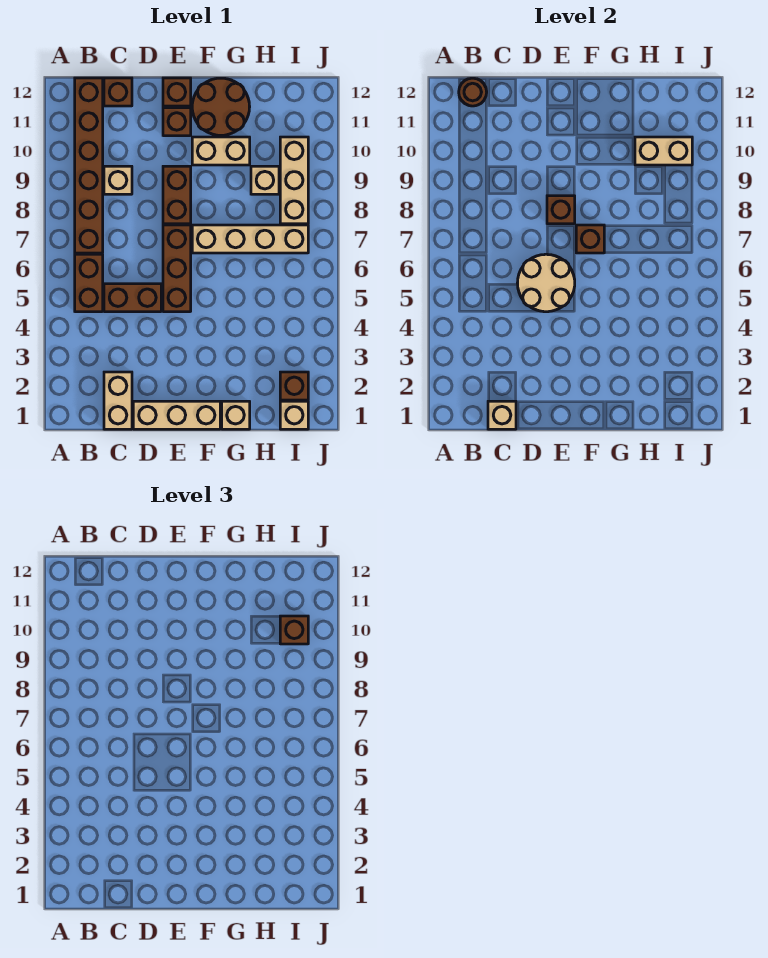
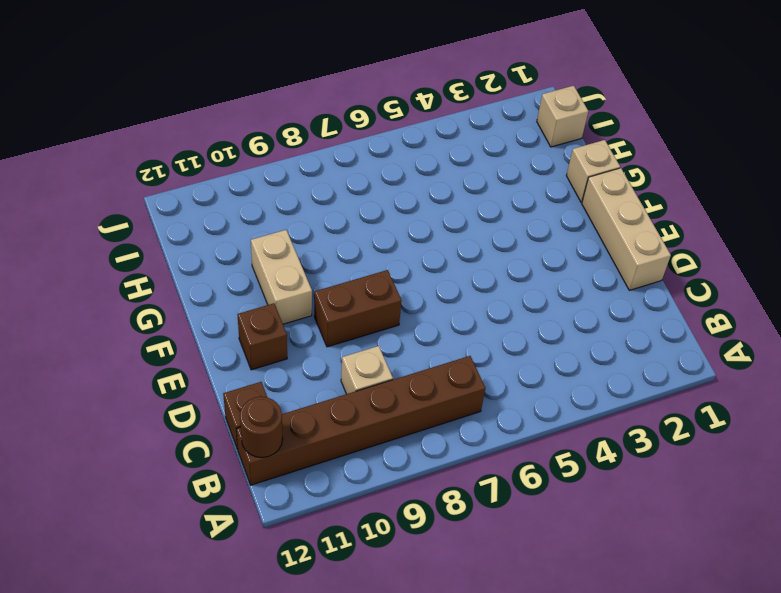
none -> brown brick B5:B6 level 1
none -> tan brick C1:C2 level 1
none -> brown brick C5:D5 level 1

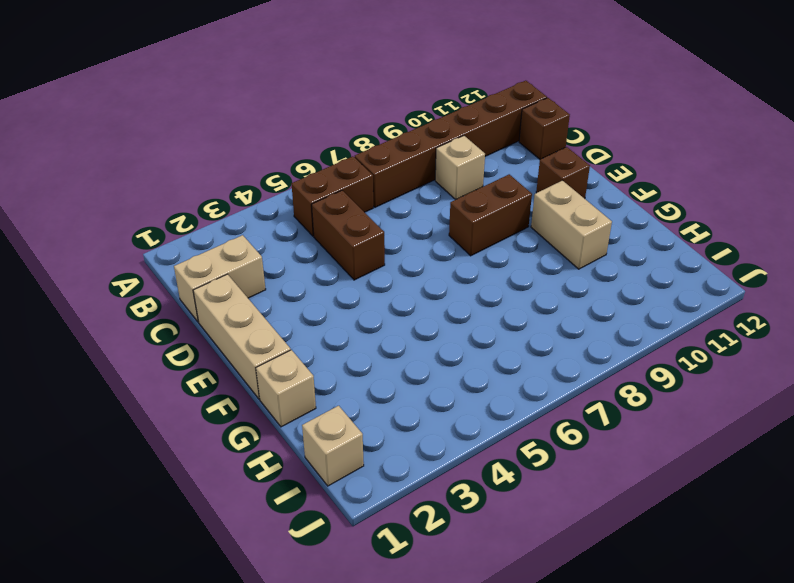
none -> brown brick E5:E7 level 1
none -> brown brick E12 level 1
none -> tan brick F7:I7 level 1

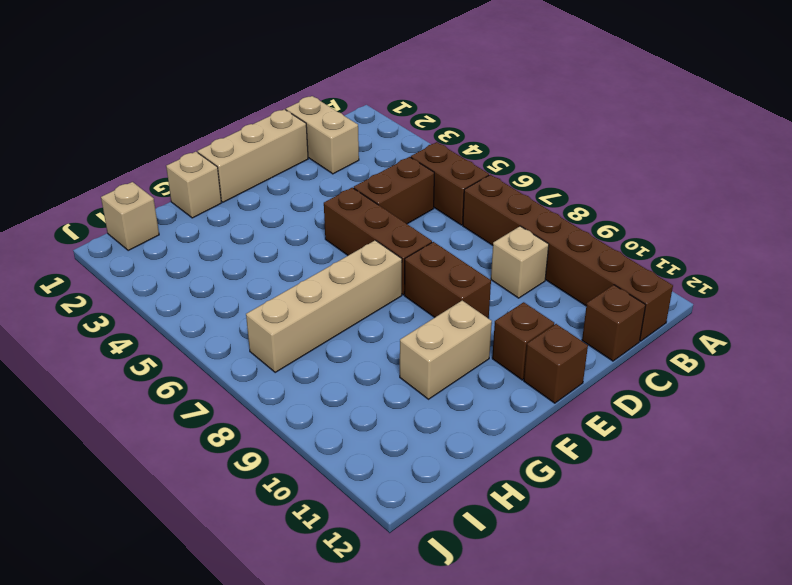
none -> brown round brick F11:G12 level 1
none -> tan brick H9 level 1
none -> brown brick I2 level 1

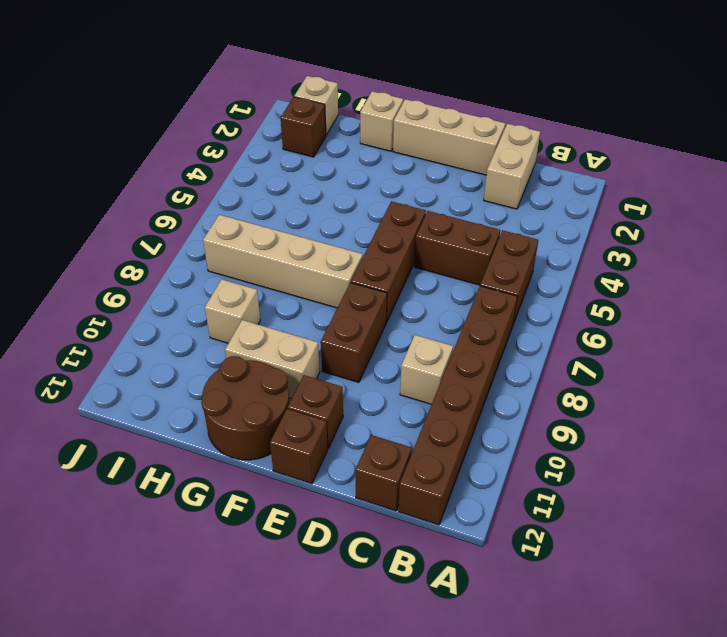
none -> tan brick I8:I10 level 1
none -> brown round brick B12 level 2
none -> tan brick C1 level 2

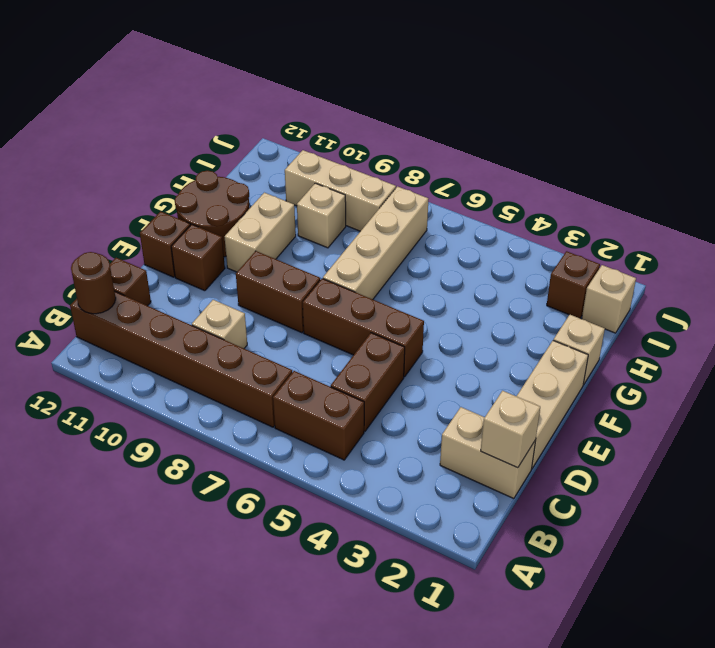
none -> tan round brick D5:E6 level 2
none -> brown brick E8 level 2
none -> brown brick F7 level 2

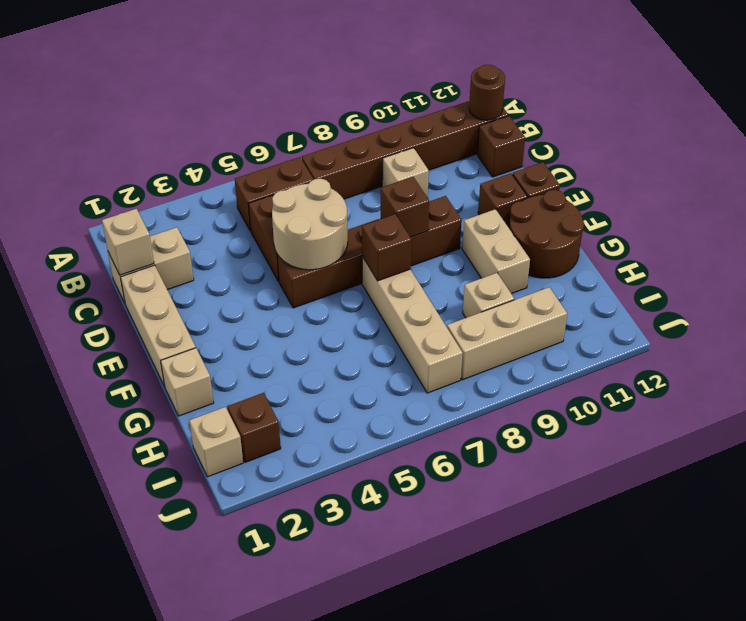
none -> tan brick H10:I10 level 2
none -> brown brick I10 level 3

